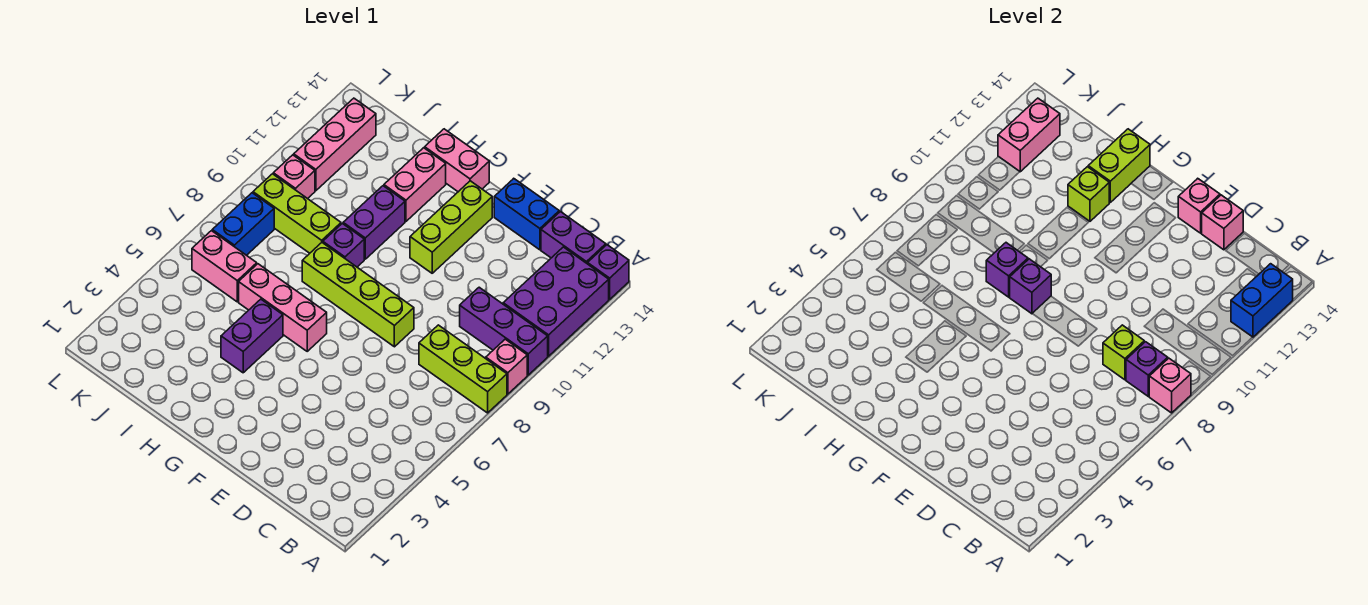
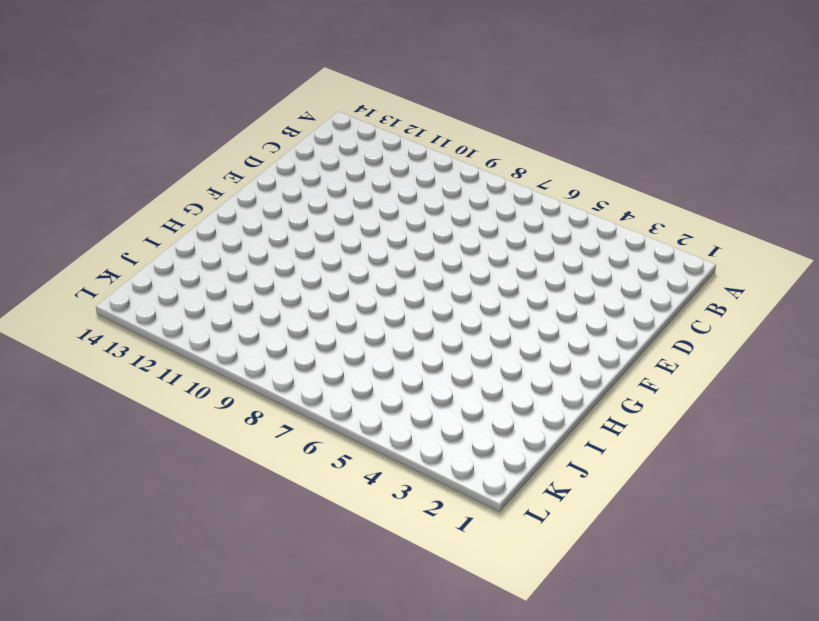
none -> lime brick A8:C8 level 1
none -> pink brick A9 level 1
none -> purple brick A10:C10 level 1
none -> purple brick A11:B13 level 1

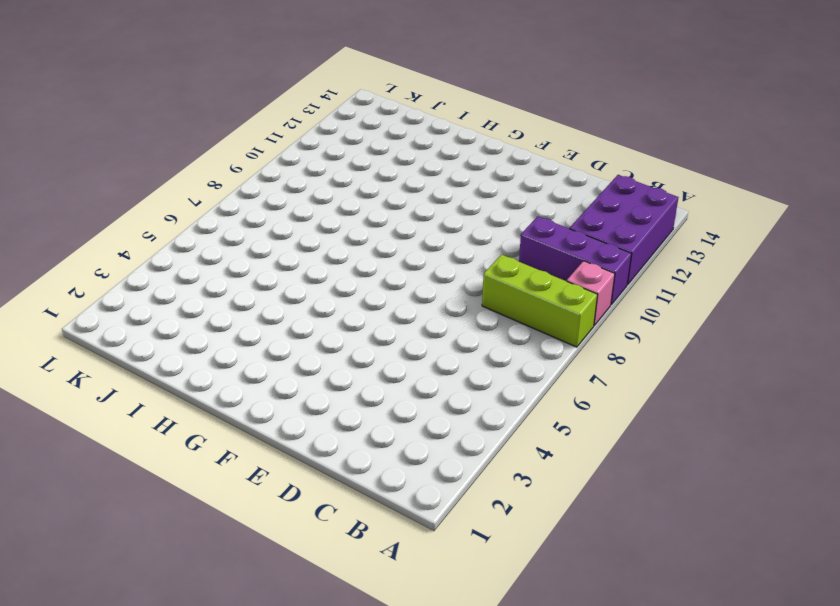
none -> purple brick A14 level 1
none -> purple brick B14:C14 level 1
none -> blue brick D14:E14 level 1
none -> lime brick E8:H8 level 1

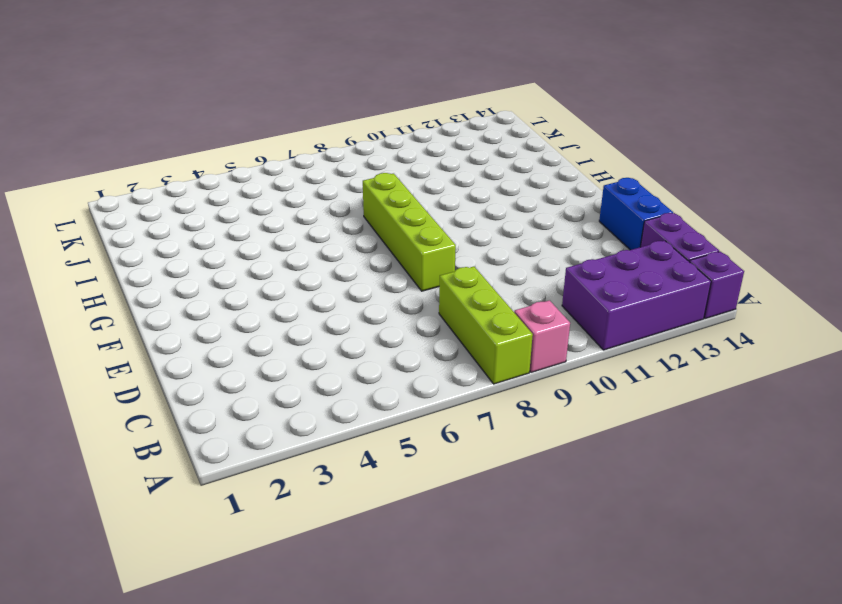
none -> purple brick A10:C10 level 1
none -> lime brick F11:F13 level 1
none -> pink brick G6:I6 level 1
none -> pink brick G14:H14 level 1

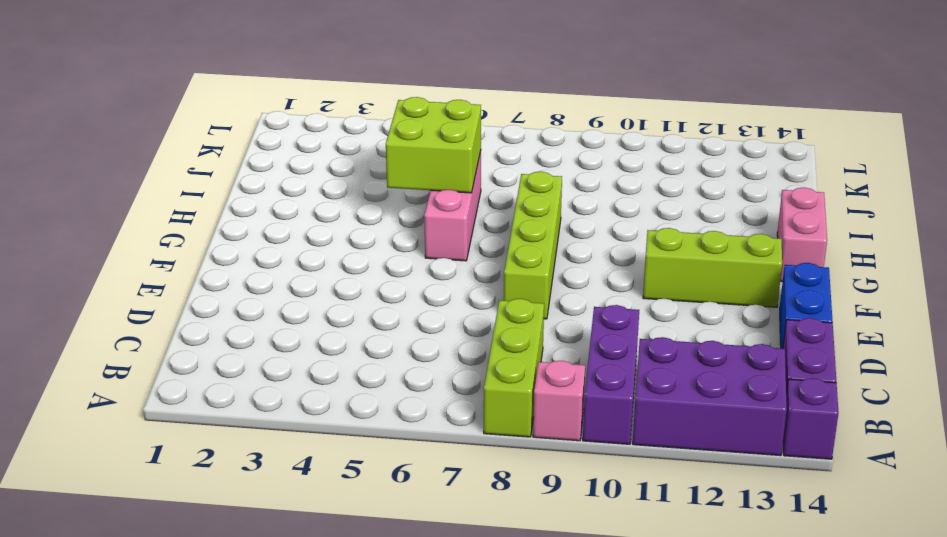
lime brick H5:I6 level 2 -> none
none -> purple brick H4:H5 level 1
none -> purple brick H9 level 1
none -> purple brick H10:H11 level 1
none -> pink brick H12:H13 level 1

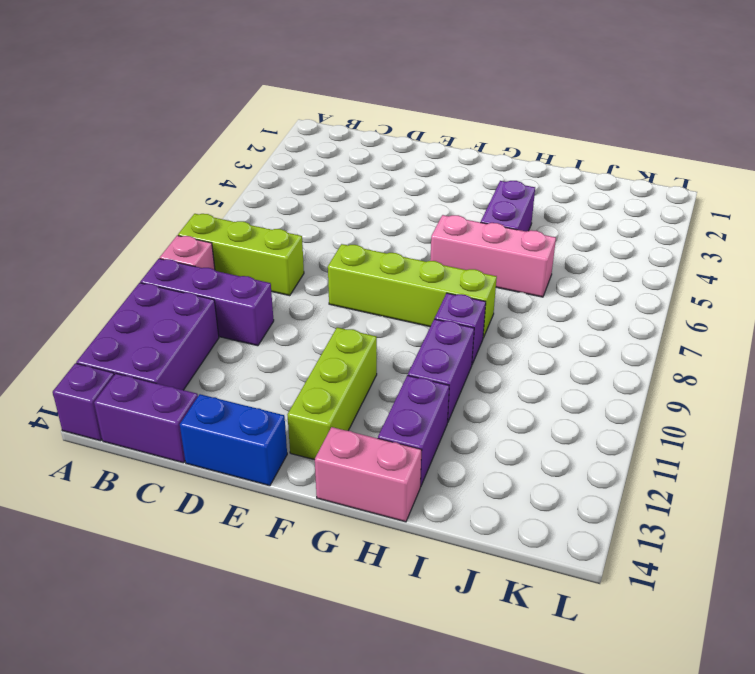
purple brick H12:H13 level 1 -> pink brick H12:H13 level 1
none -> lime brick I9:K9 level 1
none -> pink brick J6:K6 level 1
none -> blue brick K7:K8 level 1
none -> pink brick K10 level 1

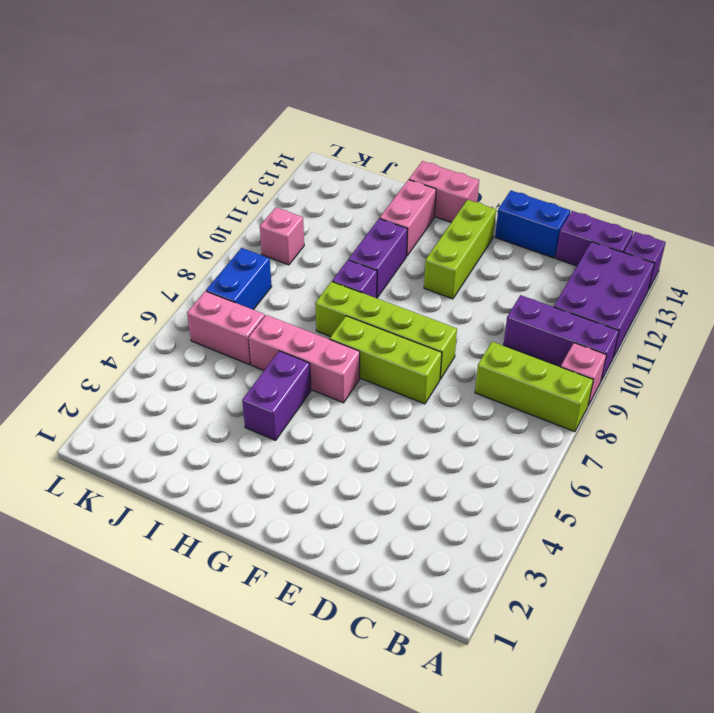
lime brick E7:G7 level 1 -> lime brick I9:K9 level 1
none -> pink brick K11:K13 level 1
none -> pink brick A8 level 2
none -> blue brick A12:A13 level 2
none -> purple brick B8 level 2

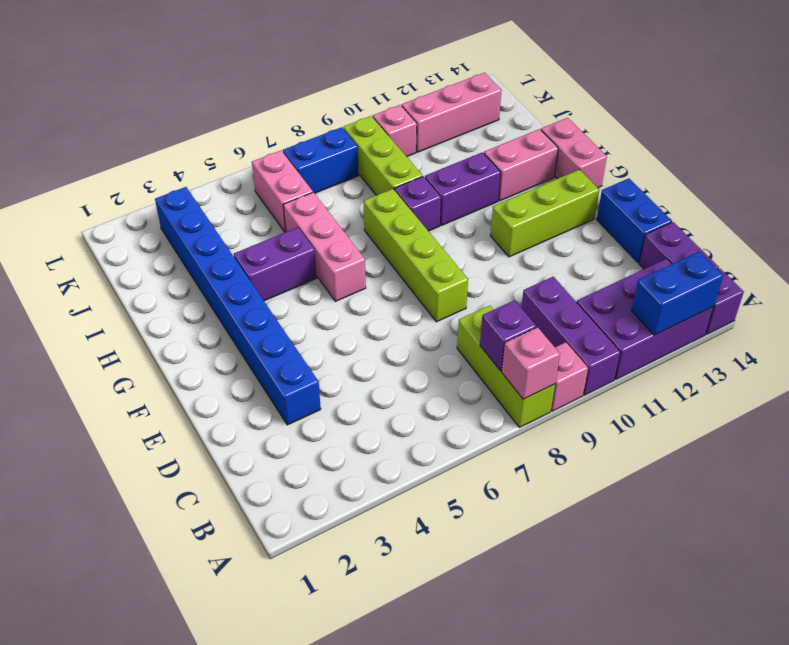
blue brick D3:K3 level 1 -> none
none -> lime brick C8 level 2
none -> pink brick D14 level 2
none -> pink brick E14 level 2
none -> purple brick G8 level 2

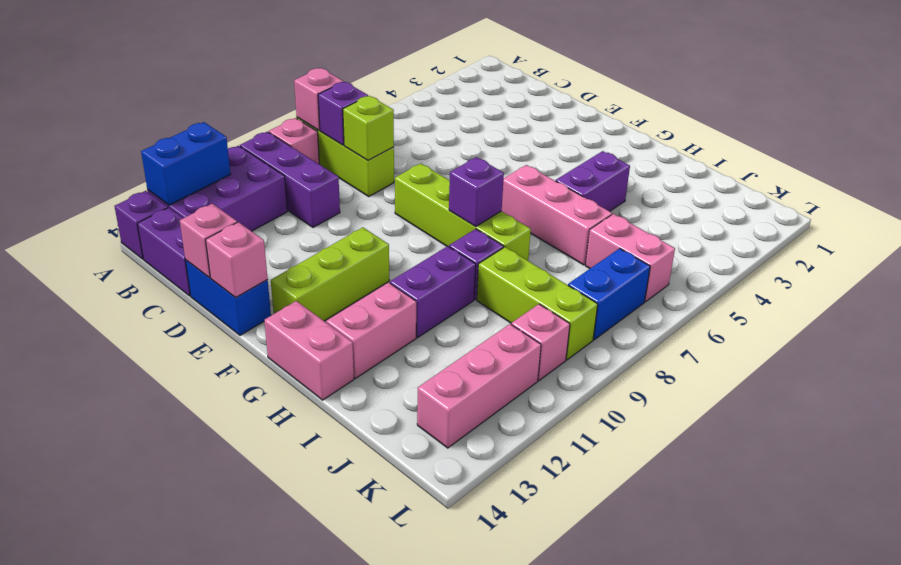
none -> purple brick H8 level 2
none -> lime brick H12 level 2
none -> lime brick H13:H14 level 2
none -> pink brick K12:K13 level 2

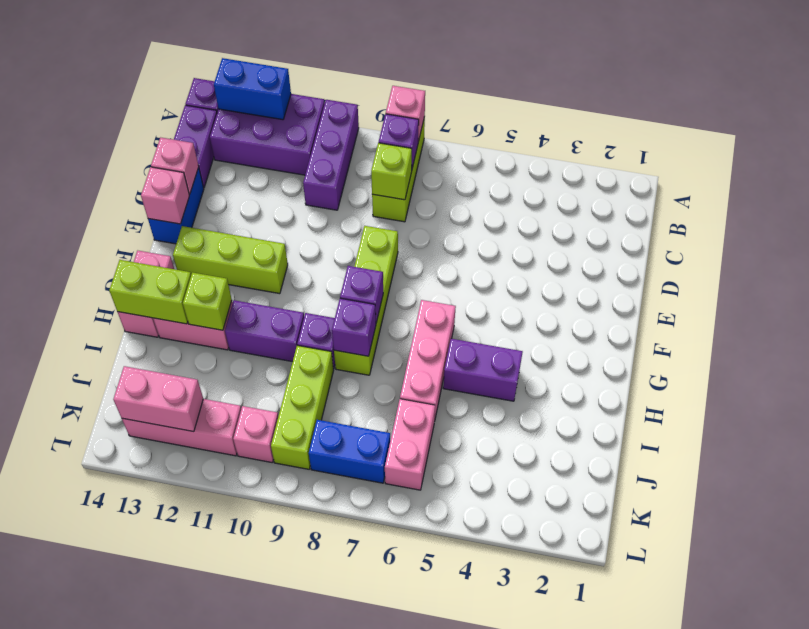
none -> pink brick A9 level 1

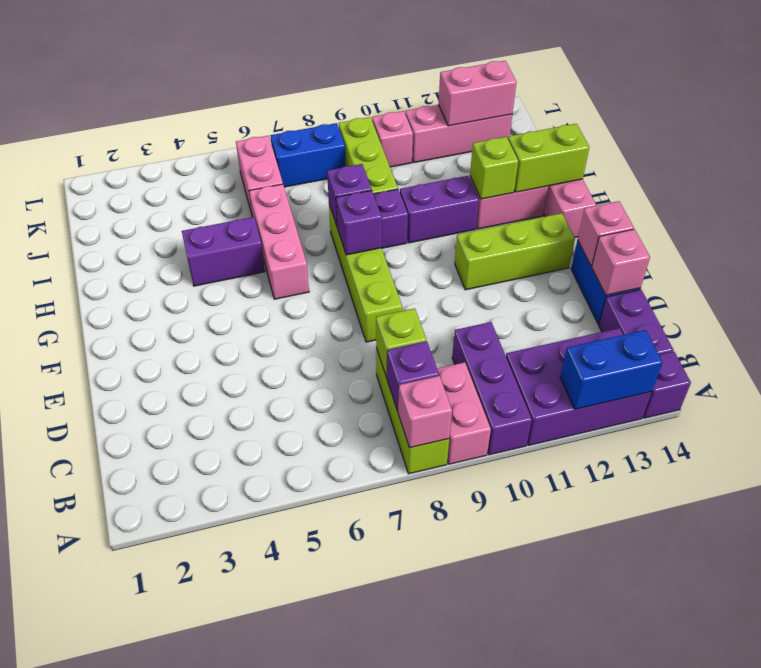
pink brick A9:B9 level 1 -> pink brick A9 level 1

